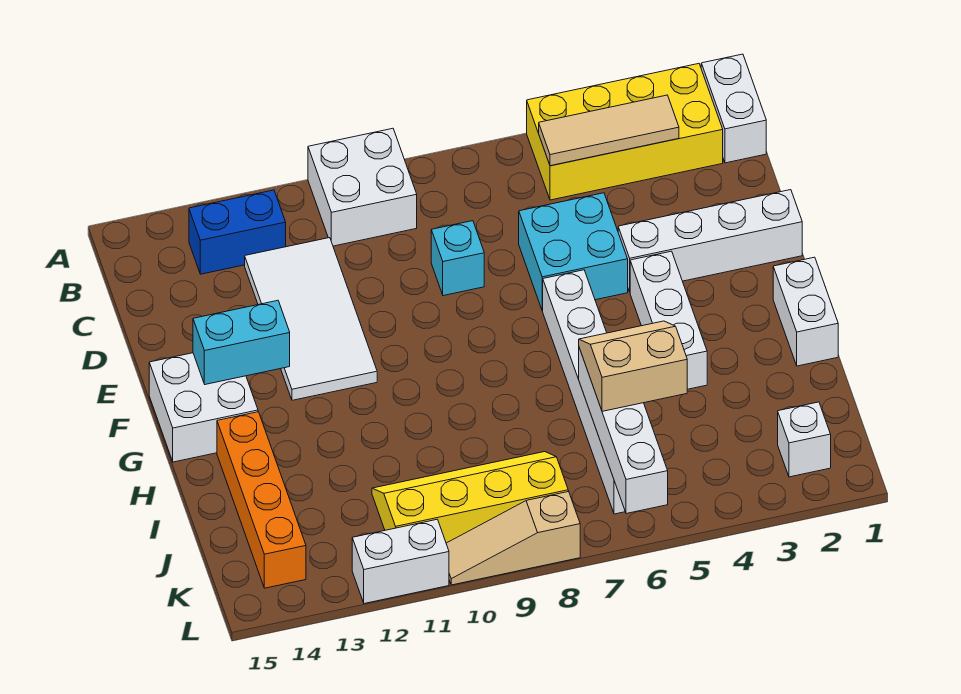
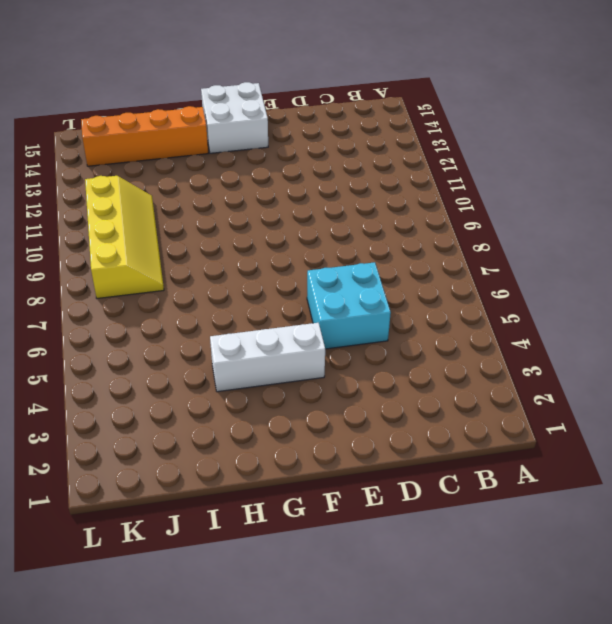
none -> white brick A1:B1 level 1
none -> yellow brick A2:B5 level 1
none -> white brick A9:B10 level 1

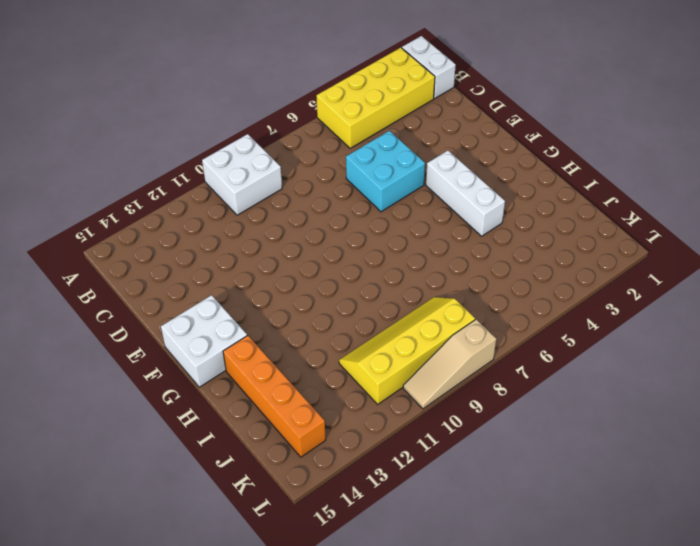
none -> blue brick B12:B13 level 1
none -> white tile C11:F12 level 1
none -> cyan brick D8 level 1

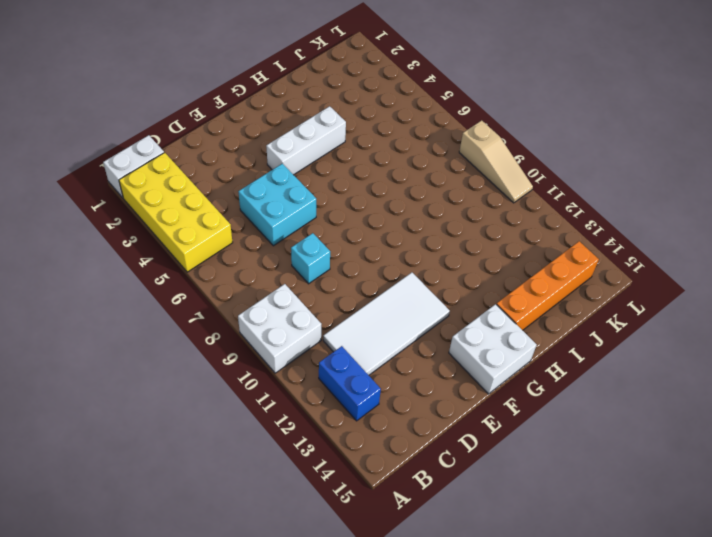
none -> white brick E1:E4 level 1
none -> white brick F6:K6 level 1
none -> white brick G1:H1 level 1

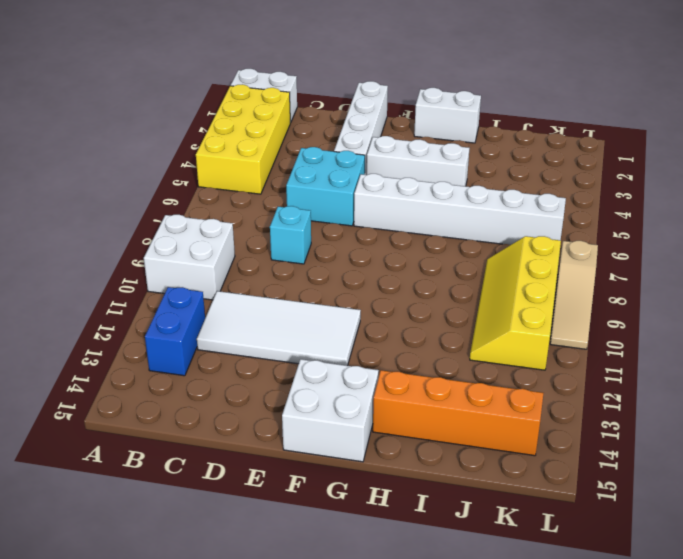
none -> white brick K2 level 1
none -> white brick L11:L12 level 1
none -> tan tile B3:B5 level 2

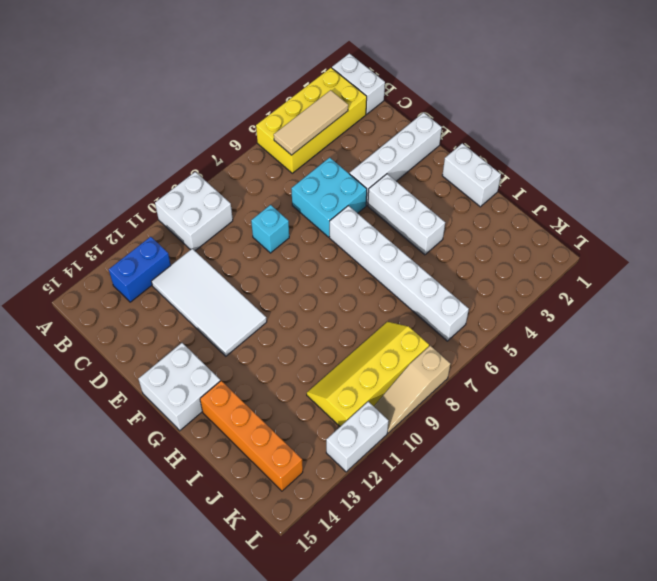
none -> white brick K2 level 1
none -> cyan brick F13:F14 level 2
none -> white brick I6:L6 level 2

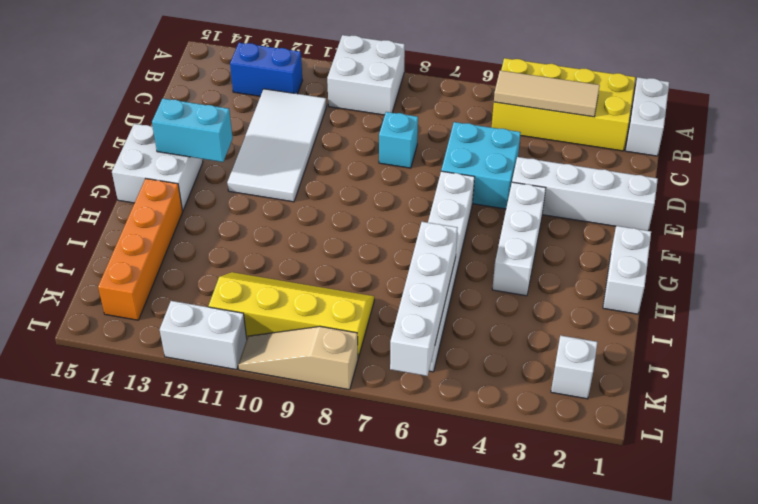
none -> tan slope I5:J6 level 3 top J

